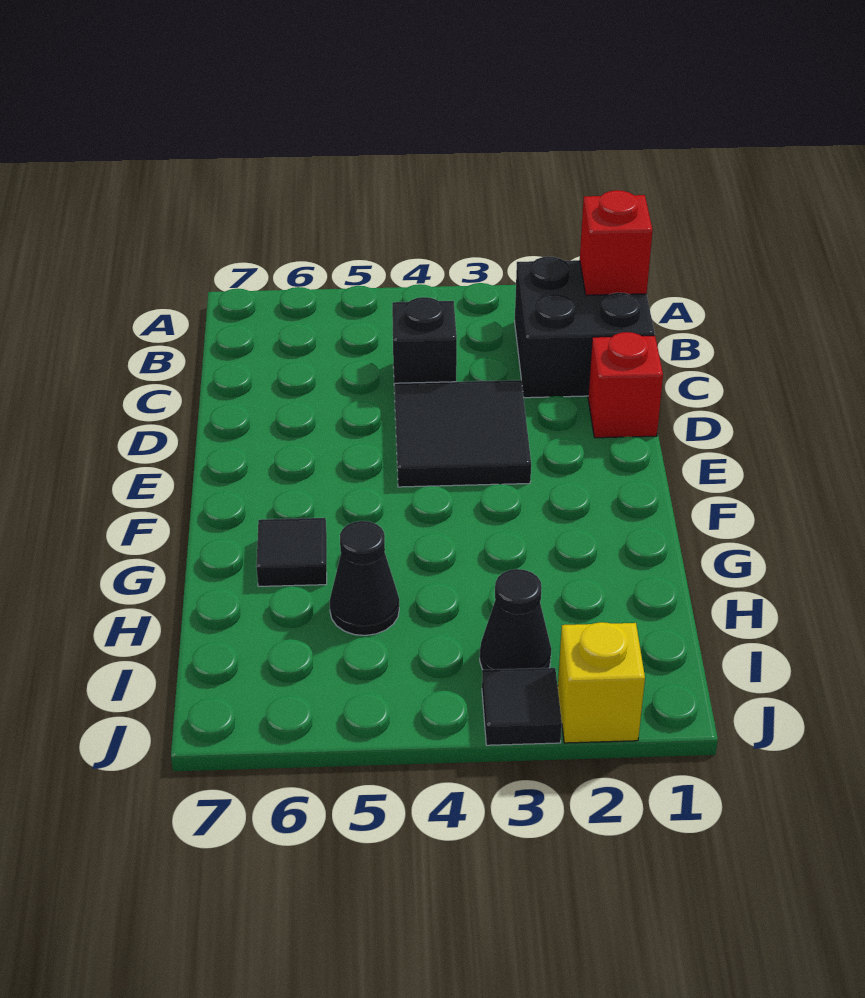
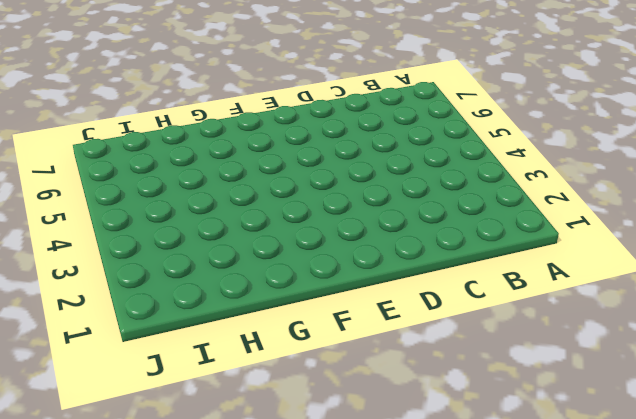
none -> black brick B1:C2 level 1
none -> black brick C4 level 1

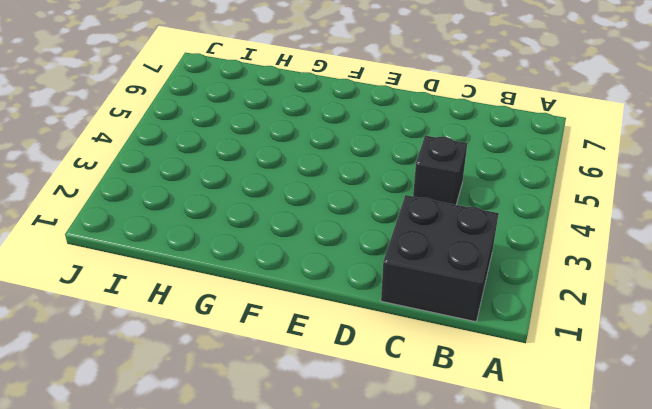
none -> red brick D1 level 1
none -> black tile D3:E4 level 1

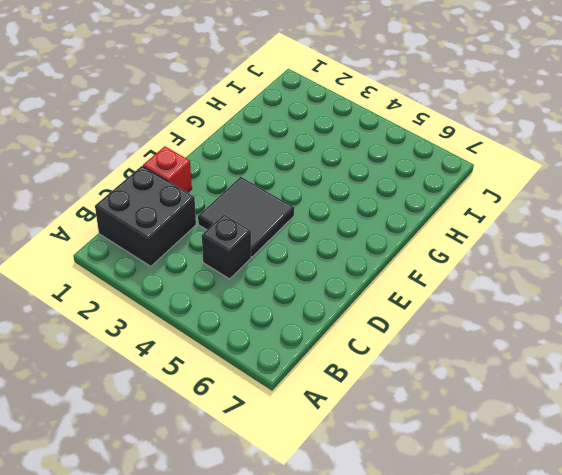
none -> black tile G6 level 1
none -> black cone H5 level 1

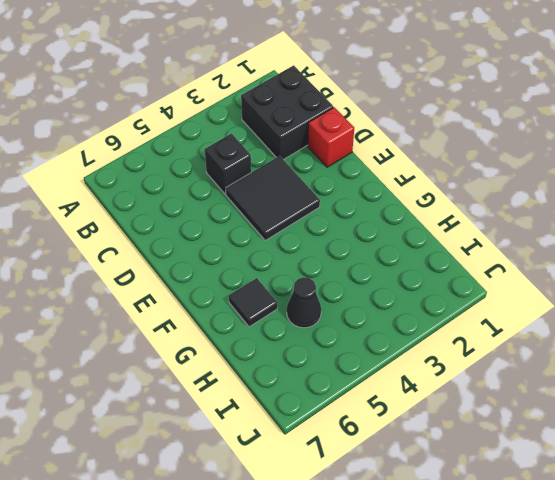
none -> black cone I3 level 1
none -> yellow brick J2 level 1

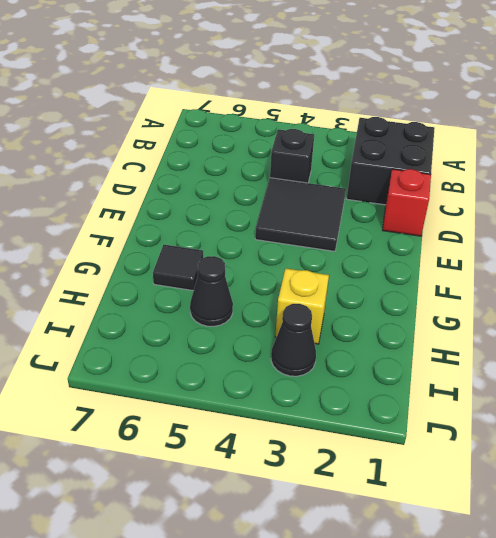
yellow brick H3 level 1 -> yellow brick J2 level 1
none -> black tile J3 level 1
none -> red brick B1 level 2

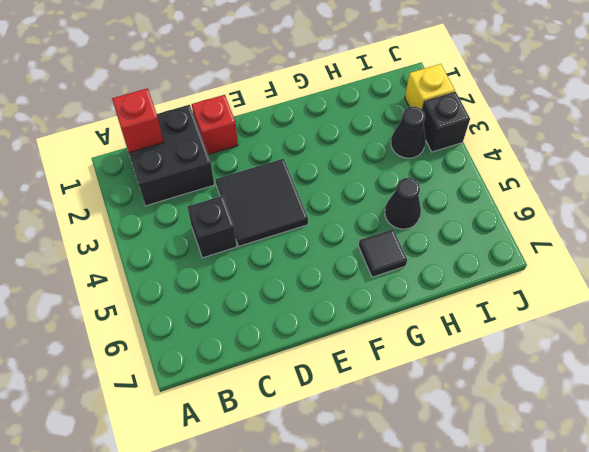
black brick J3 level 1 -> black tile J3 level 1

